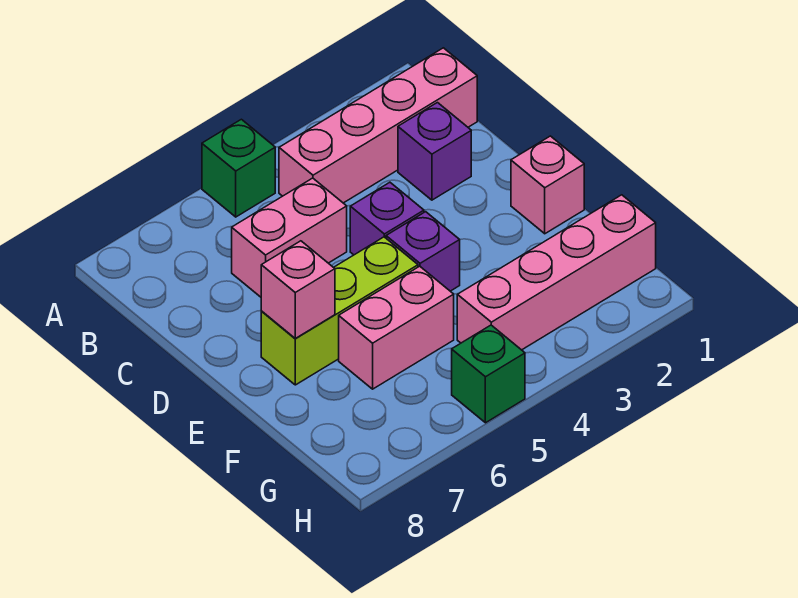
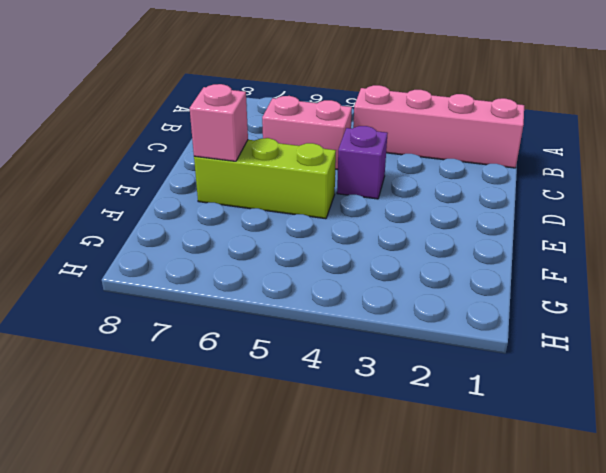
none -> green brick A5 level 1
none -> purple brick C2 level 1
none -> pink brick E1 level 1

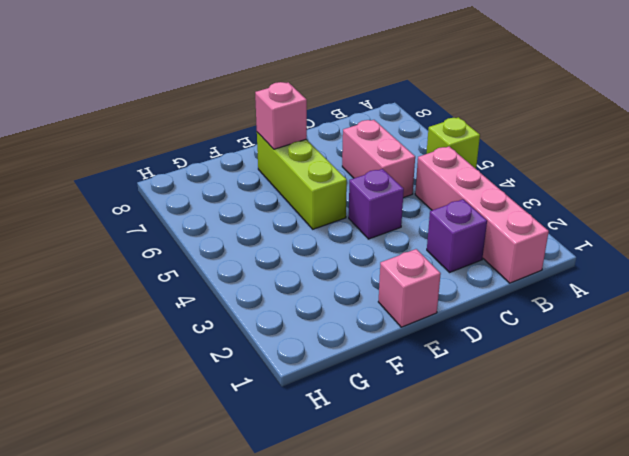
lime brick A5 level 1 -> green brick A5 level 1
none -> purple brick E4 level 1
none -> pink brick F5:F6 level 1
none -> pink brick G1:G4 level 1

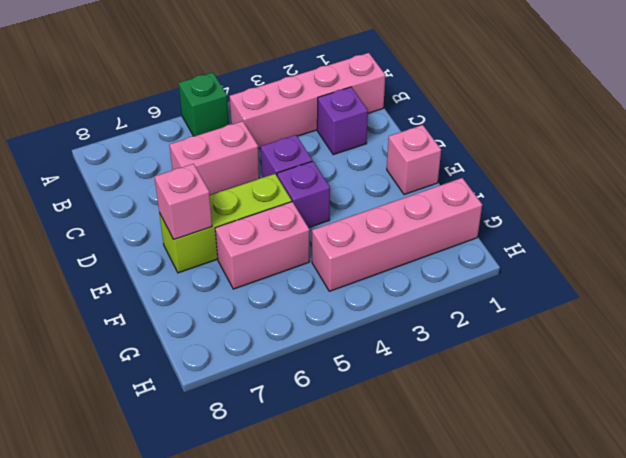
none -> green brick H5 level 1

